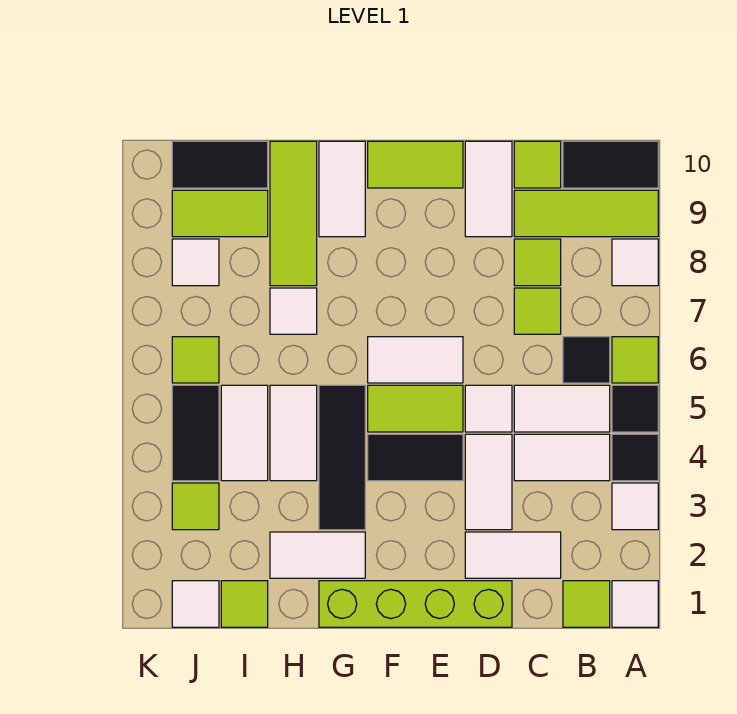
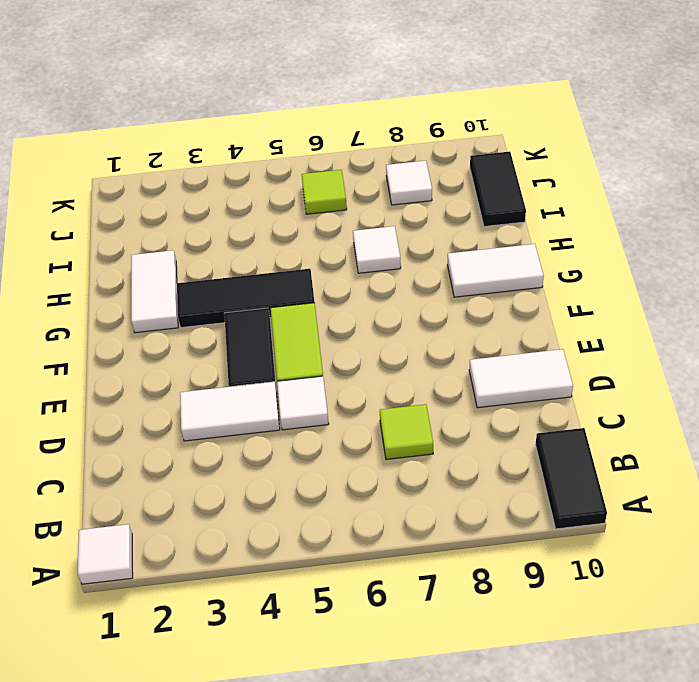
none -> white tile A3 level 1
none -> black tile A4 level 1
none -> black tile A5 level 1
none -> lime tile A6 level 1

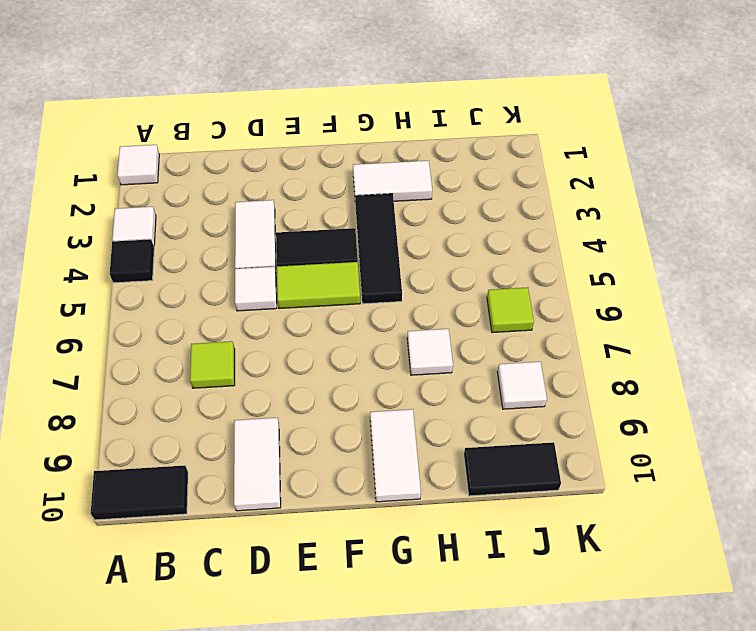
none -> black tile A5 level 1
none -> lime tile A6 level 1
none -> white tile A8 level 1
none -> lime tile A9:C9 level 1

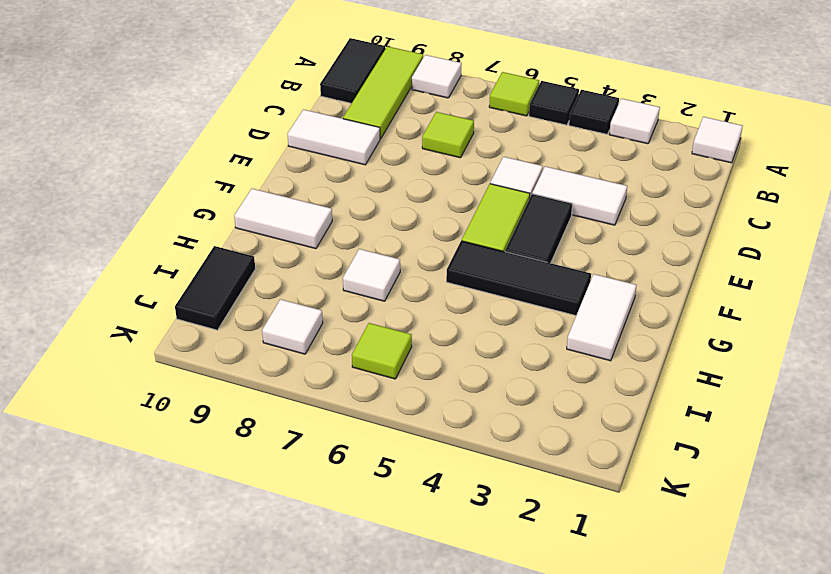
none -> lime tile B1 level 1
none -> white tile B4:C4 level 1
none -> white tile B5:C5 level 1
none -> black tile B6 level 1

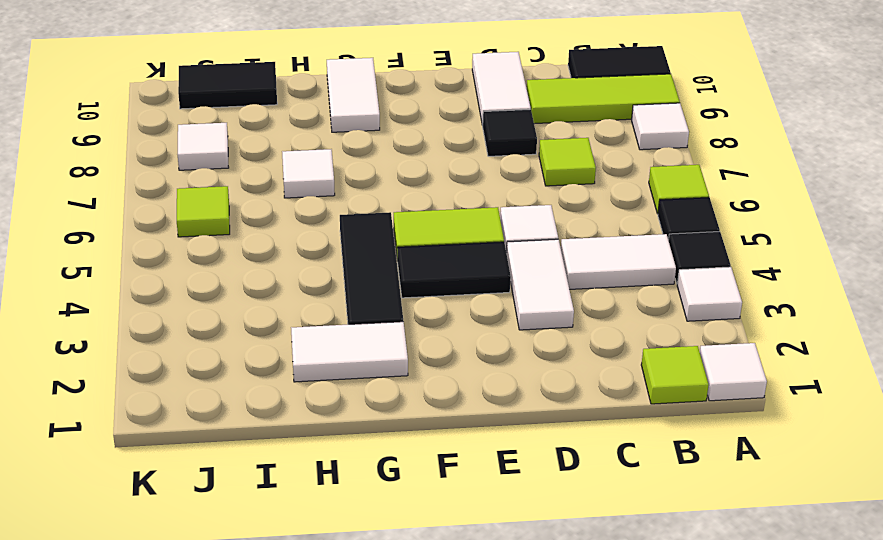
black tile D8 level 1 -> black tile B6 level 1
none -> white tile B5:C5 level 1
none -> white tile C2:D2 level 1
none -> lime tile C8 level 1
none -> lime tile C10 level 1

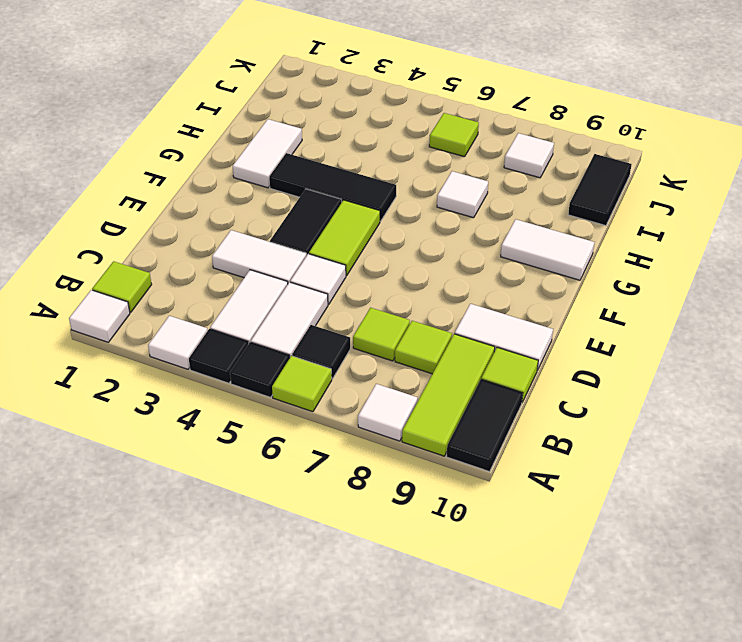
none -> white tile C2:D2 level 1
none -> lime brick D1:G1 level 1
none -> white tile E6:F6 level 1
none -> lime tile E10:F10 level 1

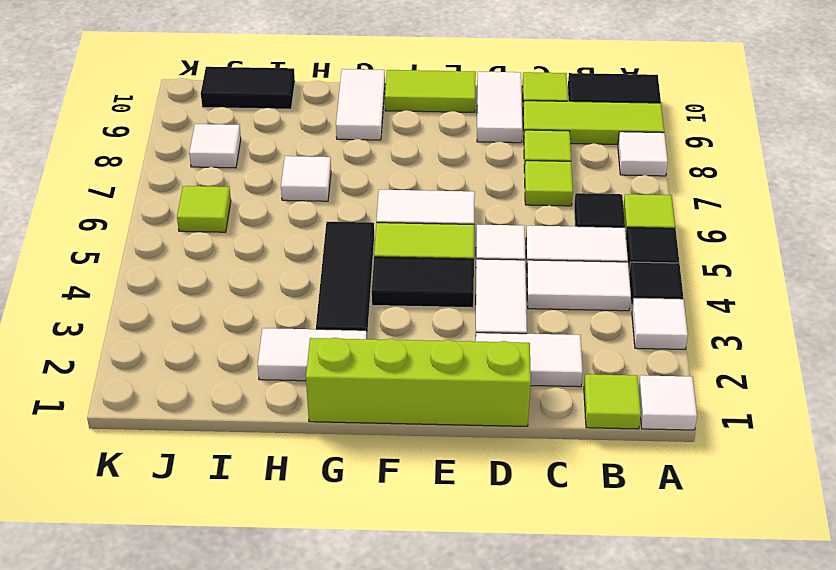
none -> white tile H4:H5 level 1
none -> lime tile H8:H10 level 1
none -> lime tile I1 level 1
none -> white tile I4:I5 level 1

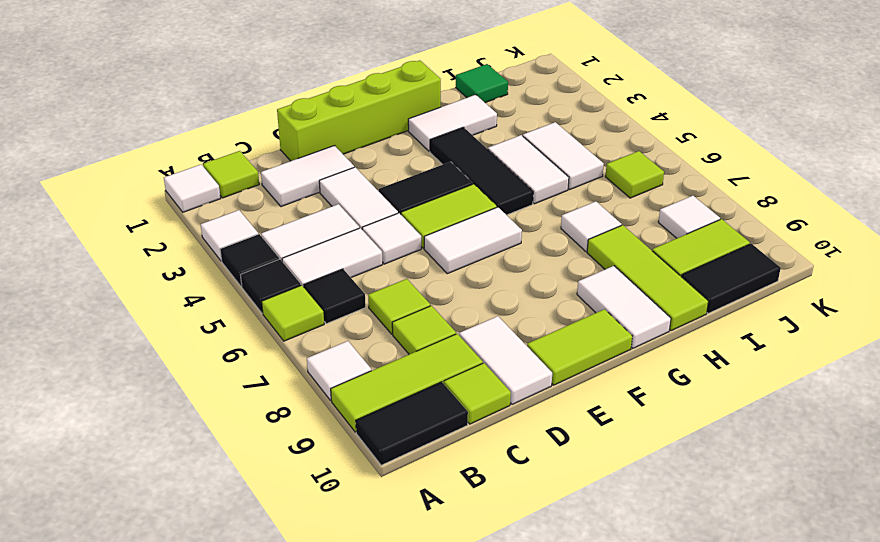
green tile I1 level 1 -> lime tile I1 level 1
none -> white tile J1 level 1
none -> lime tile J3 level 1
none -> black tile J4:J5 level 1

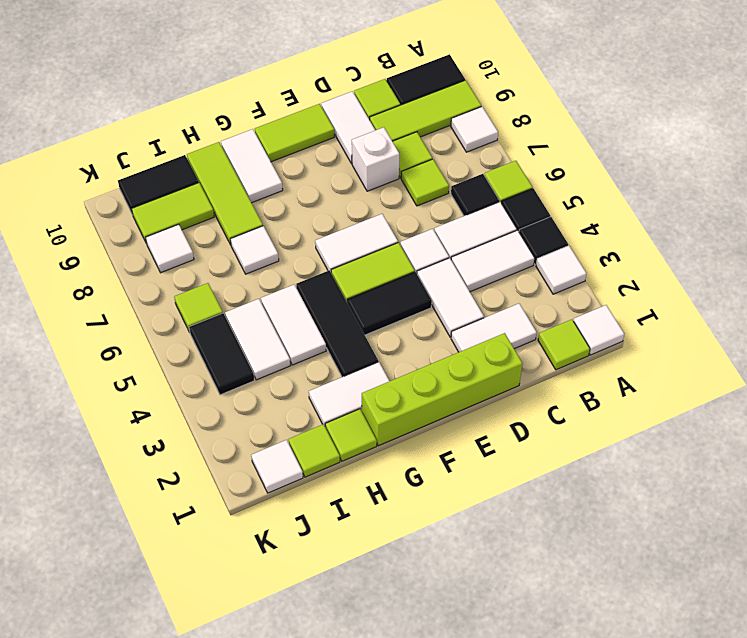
white brick D8 level 1 -> none
lime tile H1 level 1 -> lime tile J3 level 1

